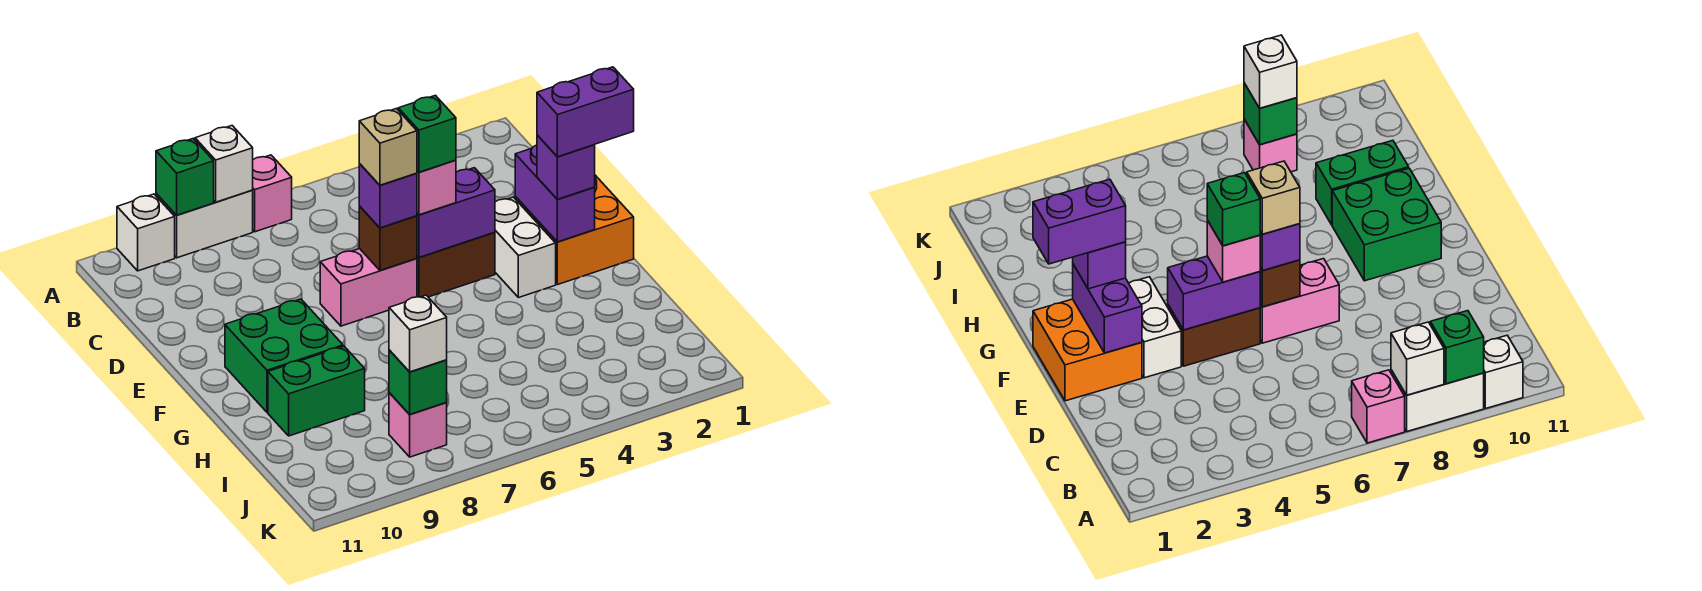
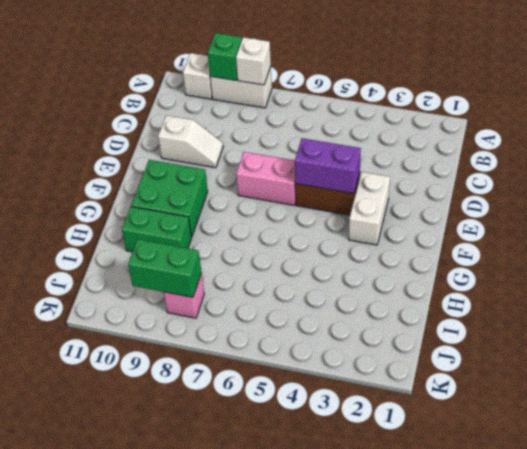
white slope D9:D10 level 1 top 10 -> none
green brick J8:J9 level 2 -> green brick J8 level 2
none -> pink brick A7 level 1
none -> orange brick E1:F2 level 1
none -> purple brick E2:F2 level 2

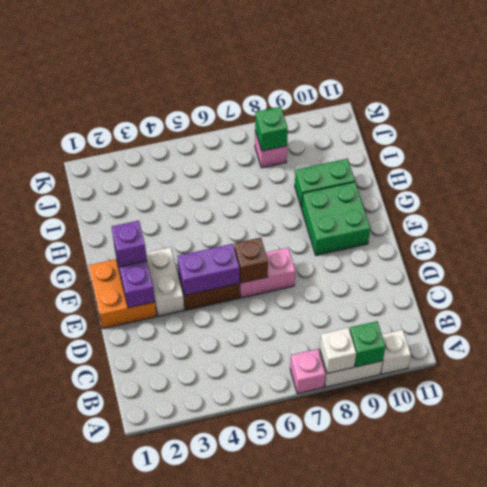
none -> pink brick E5 level 3
none -> purple brick E6 level 3
none -> white brick J8 level 3

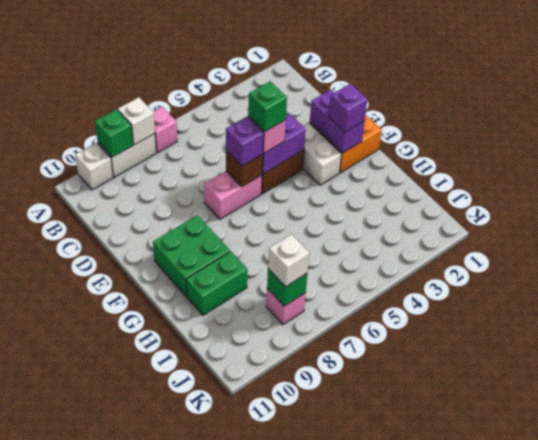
none -> tan brick E6 level 4
none -> purple brick F1:F2 level 4

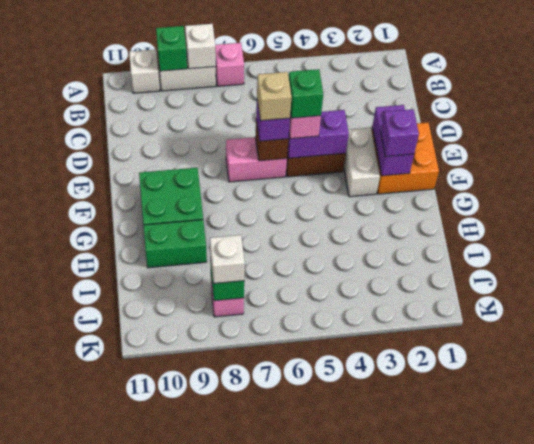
none -> purple brick F1:F2 level 4

